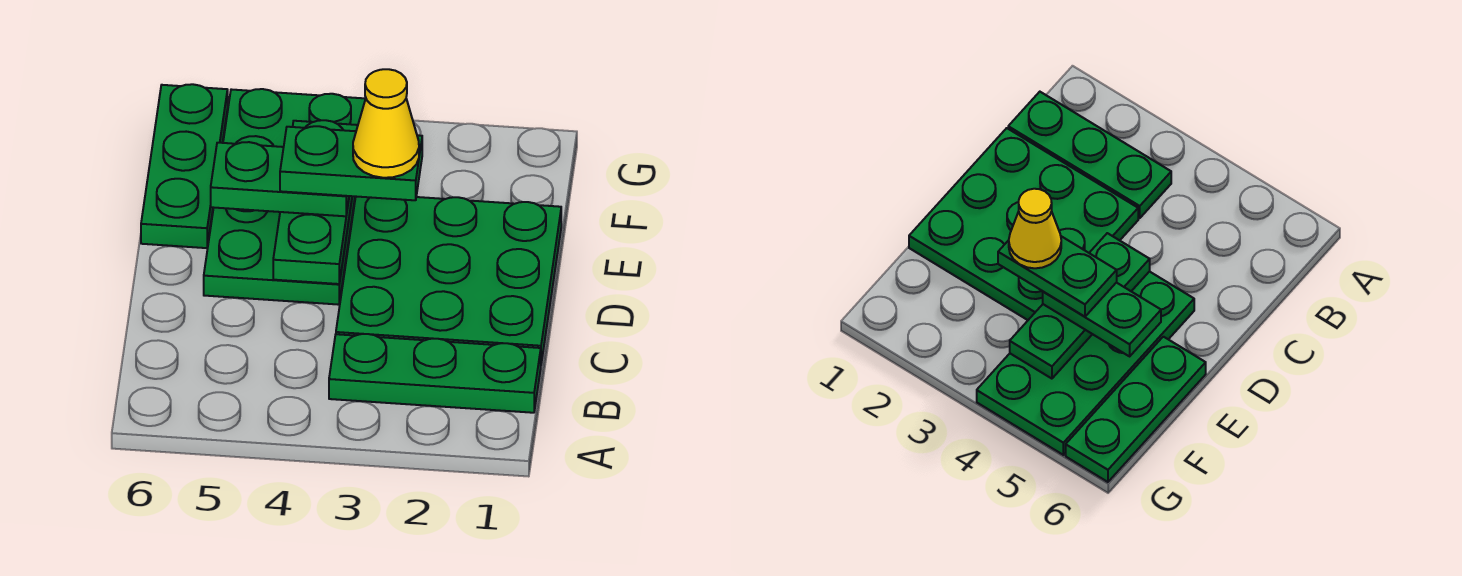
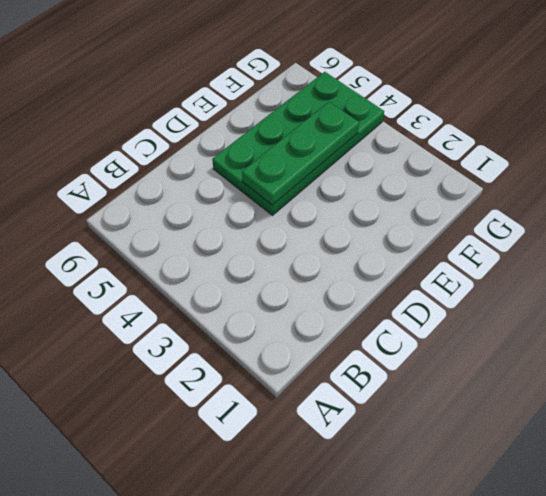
none -> green plate B1:B3 level 1
none -> green plate C1:E3 level 1

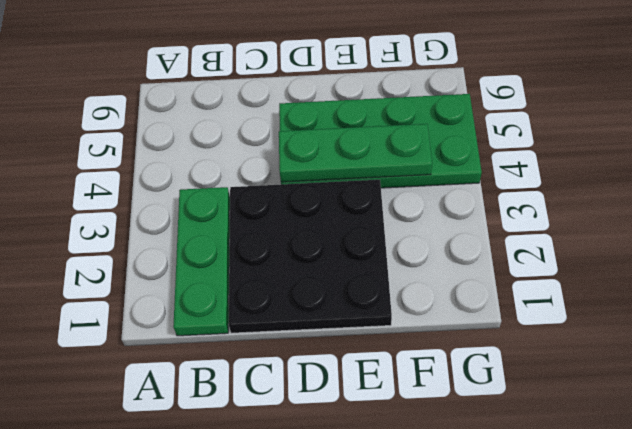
black plate C1:E3 level 1 -> green plate C1:E3 level 1
none -> green plate E6:G6 level 1
none -> green plate E4:E5 level 3

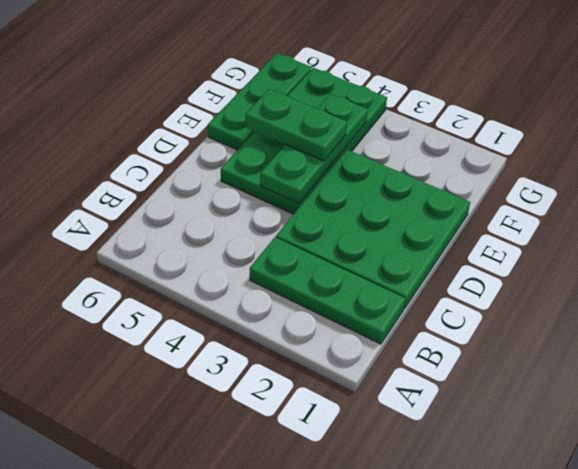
none -> green plate E3:E4 level 4
none -> yellow cone E3 level 5

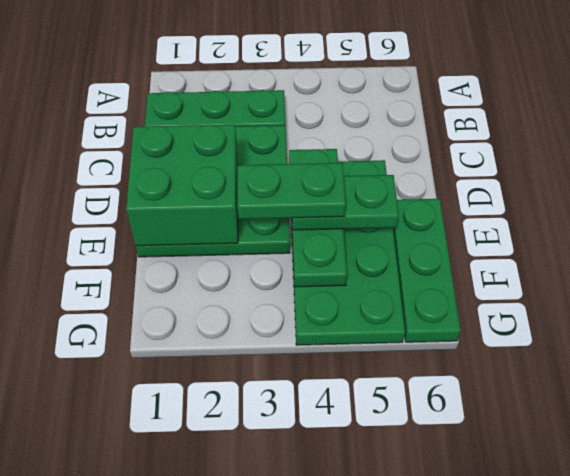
green brick D1:E2 level 2 -> none
none -> yellow cone E3 level 5

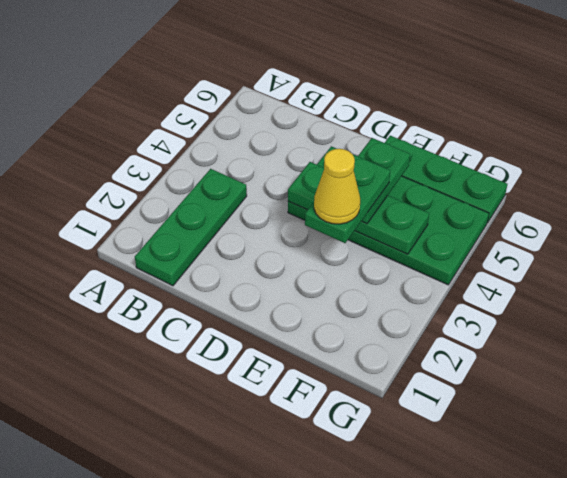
none -> green plate C1:E3 level 1

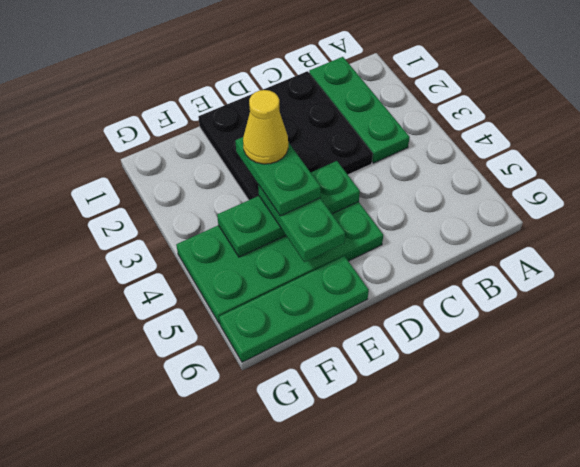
black plate C1:E3 level 1 -> green plate C1:E3 level 1

